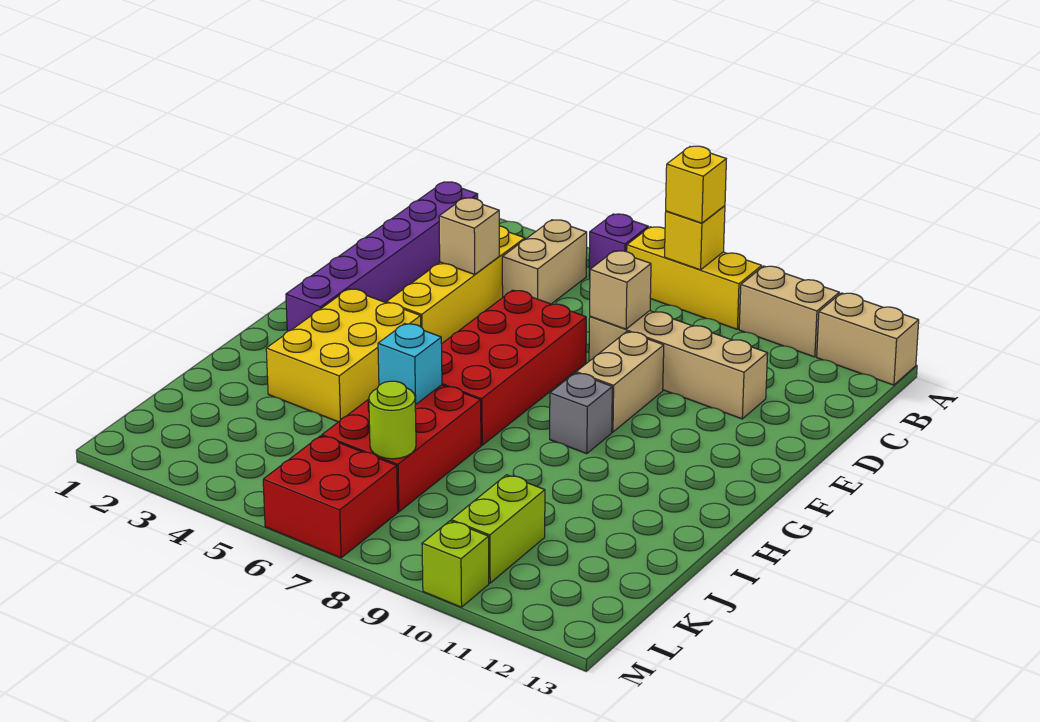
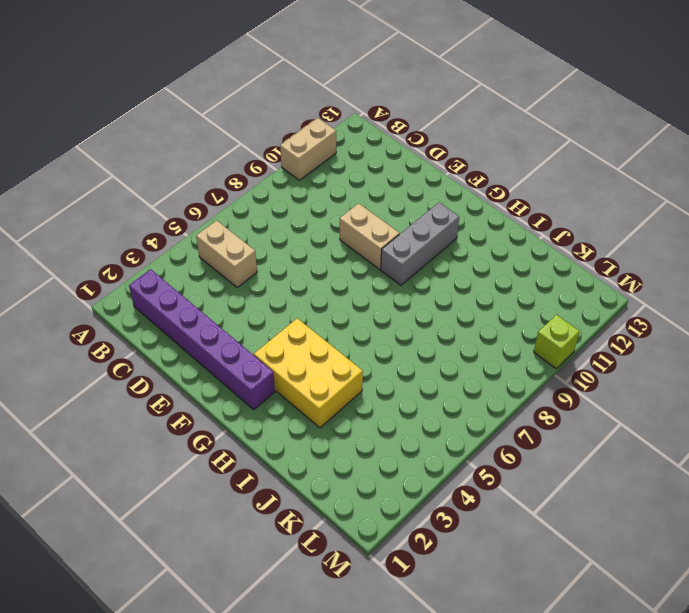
grey brick G9:G11 level 1 -> grey brick G9 level 1
none -> purple brick A6 level 1
none -> yellow brick A7:A9 level 1
none -> tan brick A12:A13 level 1

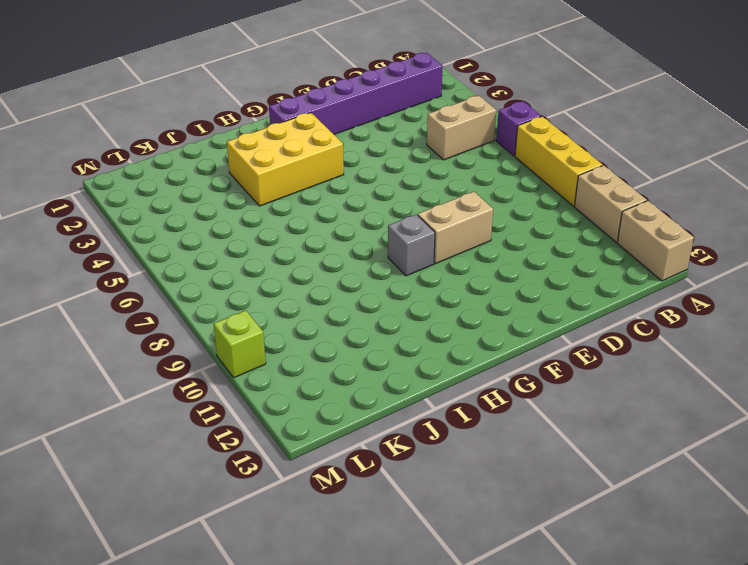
none -> yellow brick C4:F4 level 1
none -> tan brick D8:D11 level 1
none -> red brick E6:H7 level 1

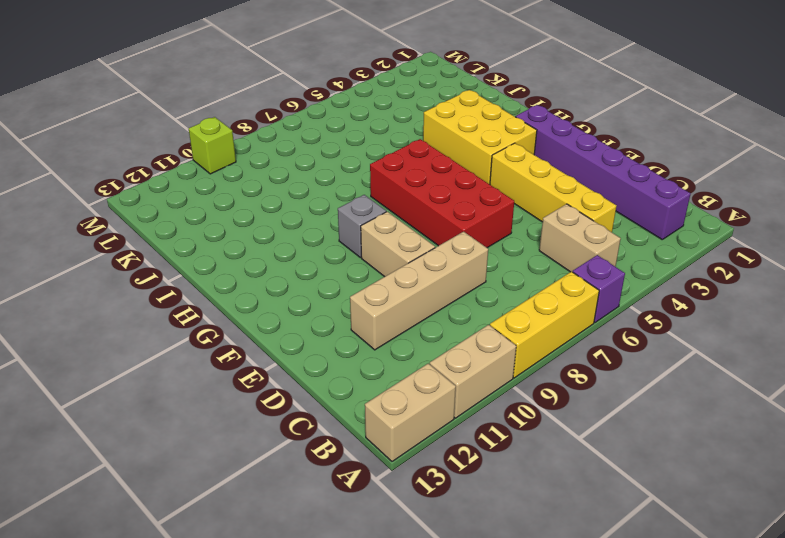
none -> red brick I6:K7 level 1
none -> lime brick K10:L10 level 1
none -> red brick L6:M7 level 1

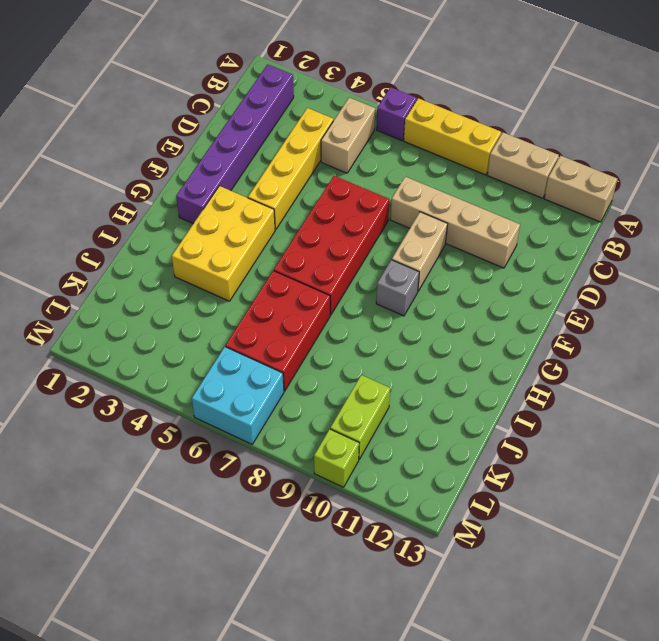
cyan brick L6:M7 level 1 -> red brick L6:M7 level 1
none -> yellow brick A8 level 2
none -> tan brick D4 level 2
none -> tan brick D8 level 2

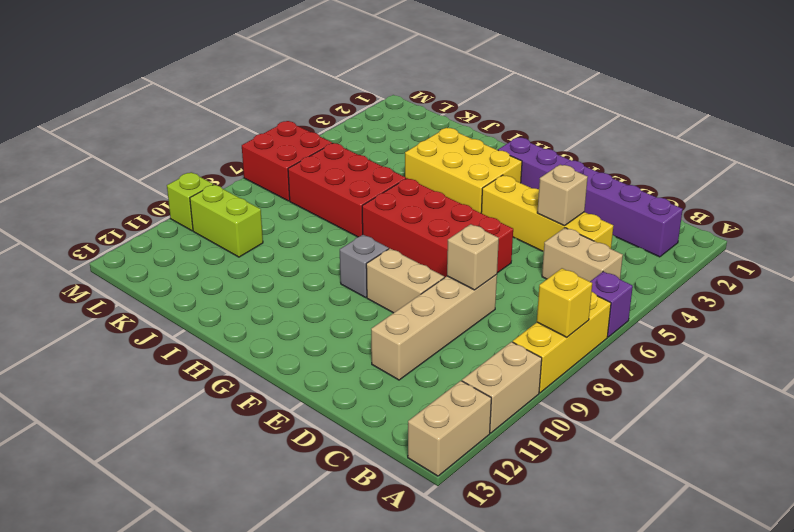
none -> cyan brick I6 level 2
none -> lime round brick K7 level 2
none -> yellow brick A8 level 3

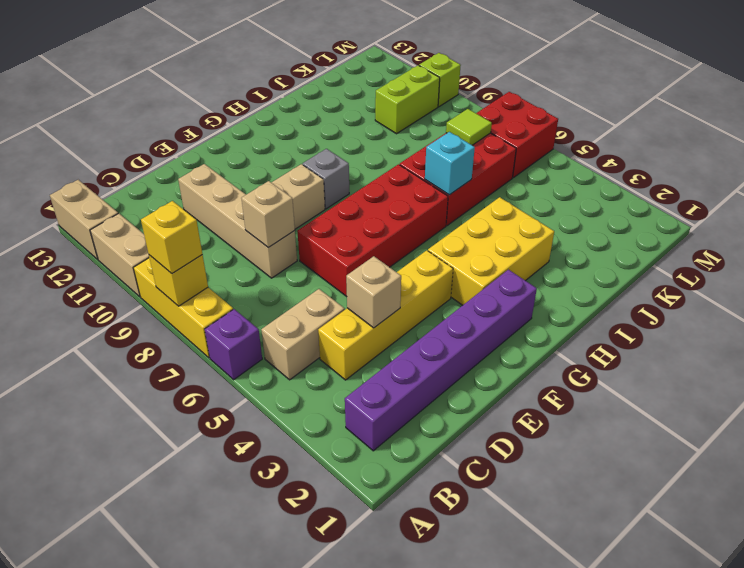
lime tile K7 level 2 -> lime round brick K7 level 2

